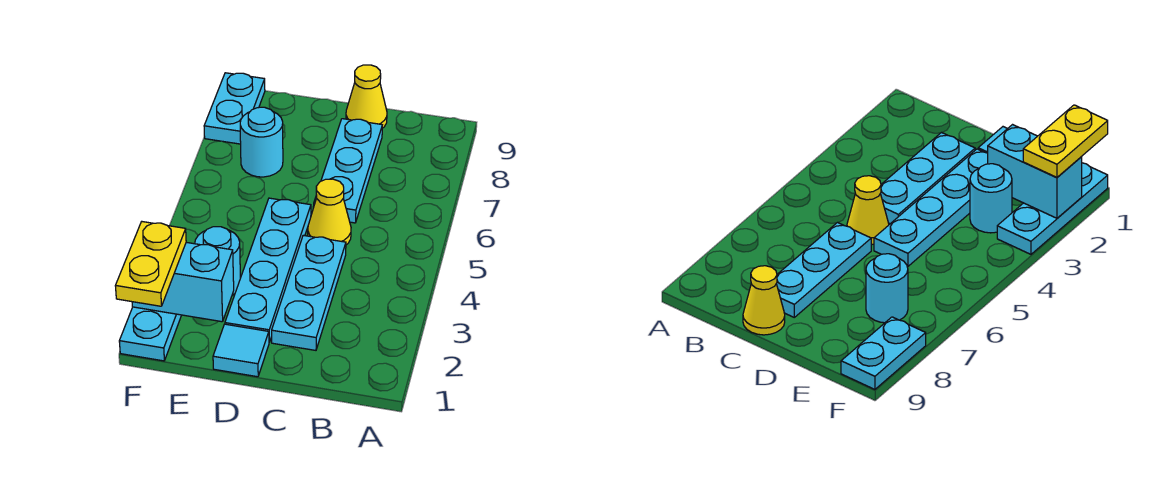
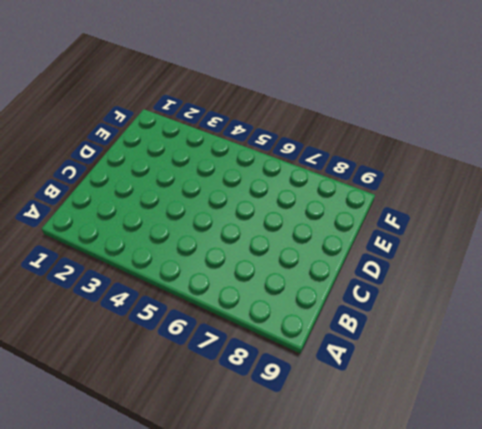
none -> cyan plate C2:C4 level 1
none -> yellow cone C5 level 1
none -> cyan plate C6:C8 level 1

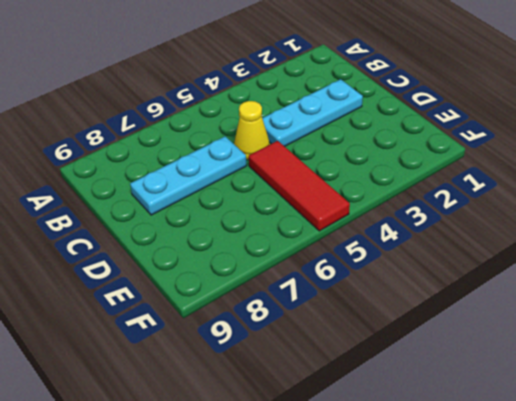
red tile D5:F5 level 1 -> cyan plate D2:D5 level 1
none -> yellow cone C9 level 1
none -> cyan tile D1 level 1
none -> cyan round brick E3 level 1

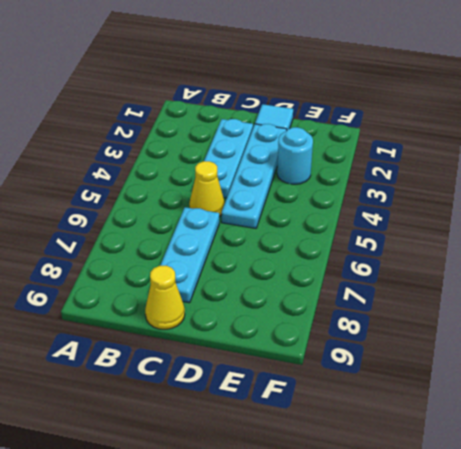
none -> cyan round brick E7 level 1
none -> cyan plate F1:F3 level 1
none -> cyan plate F8:F9 level 1

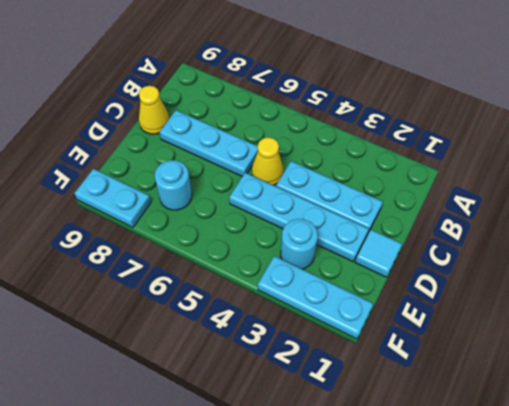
none -> cyan brick E2:F2 level 2
none -> yellow plate F1:F2 level 3

